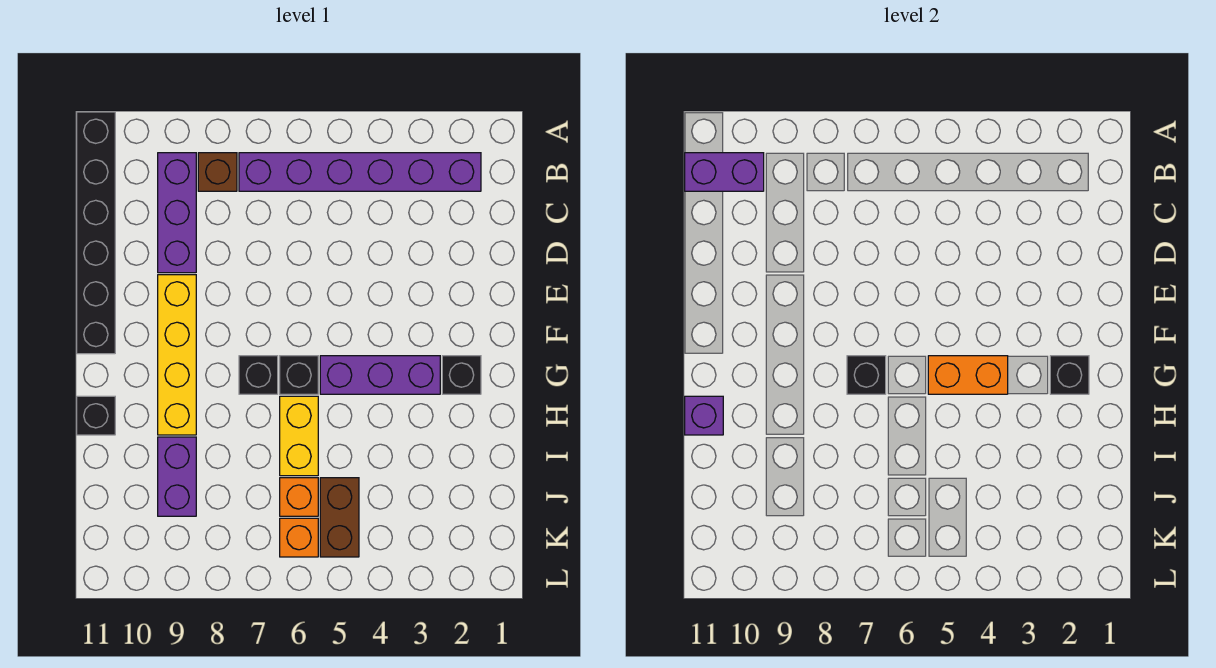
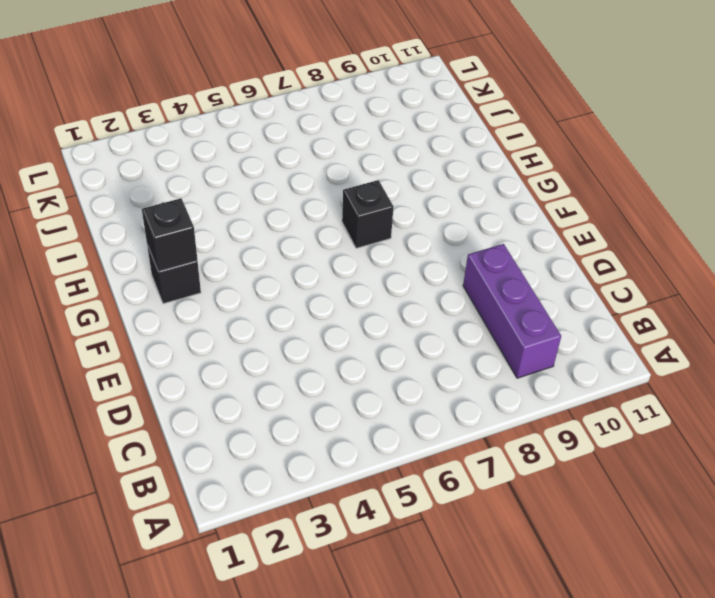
none -> black brick A11:F11 level 1
none -> purple brick B2:B7 level 1
none -> brown brick B8 level 1

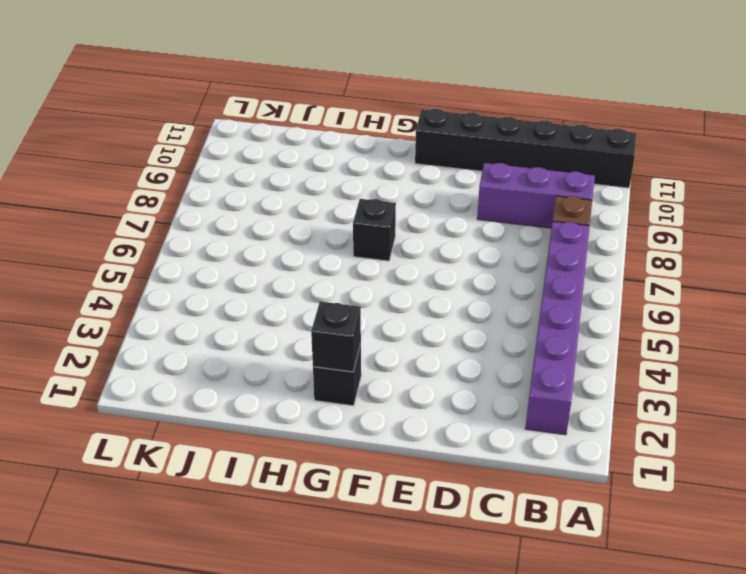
none -> yellow brick E9:H9 level 1
none -> purple brick G3:G5 level 1
none -> black brick G6 level 1

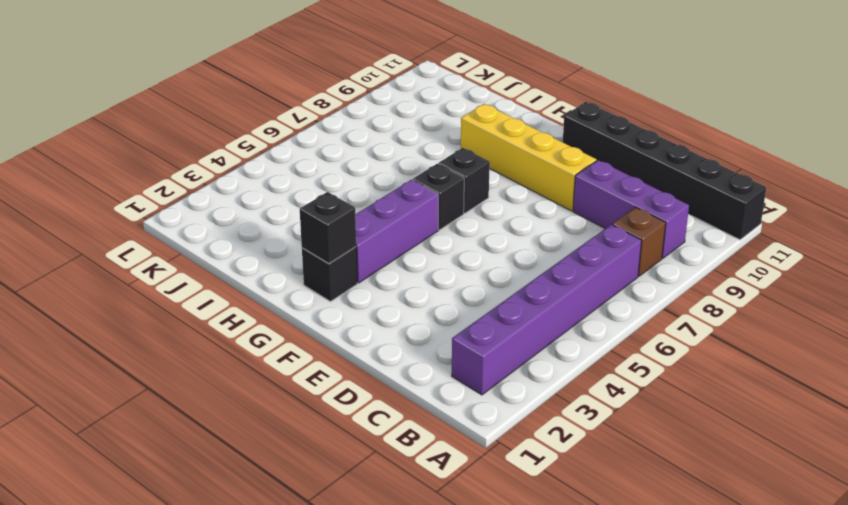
none -> yellow brick H6:I6 level 1
none -> black brick H11 level 1
none -> purple brick I9:J9 level 1

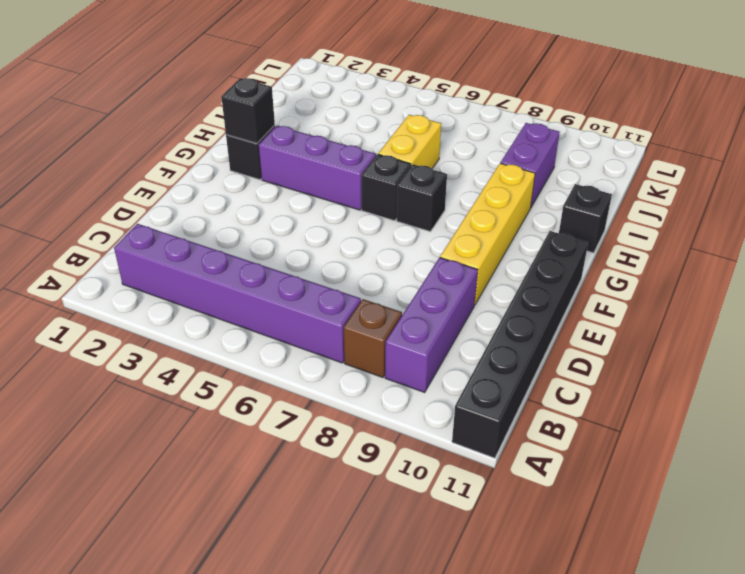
none -> brown brick J5:K5 level 1
none -> orange brick J6 level 1
none -> orange brick K6 level 1

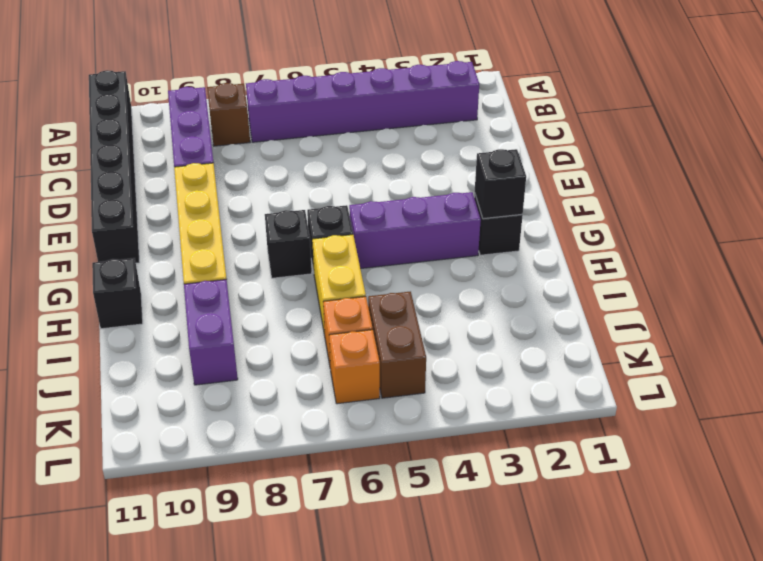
none -> purple brick B10:B11 level 2
none -> orange brick G4:G5 level 2
none -> black brick G7 level 2

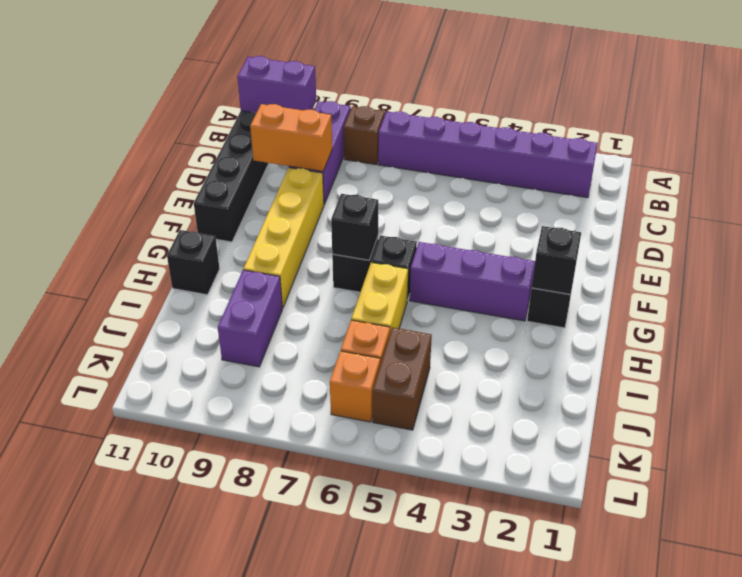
orange brick D9:D10 level 2 -> orange brick G4:G5 level 2
none -> purple brick H11 level 2

